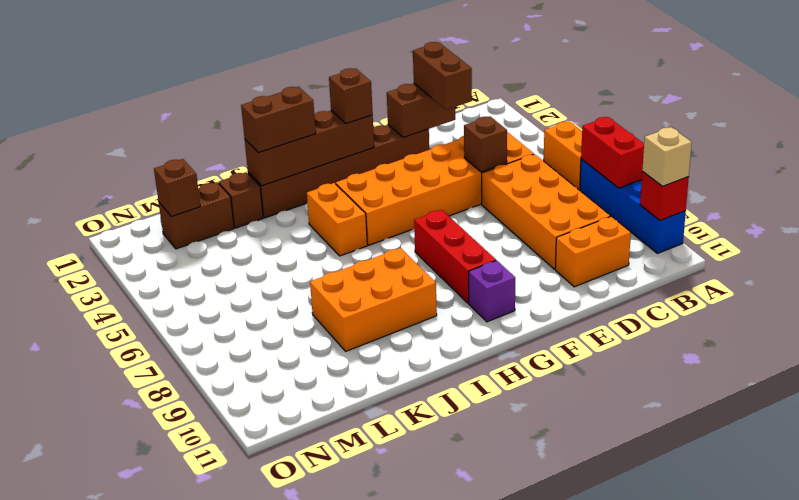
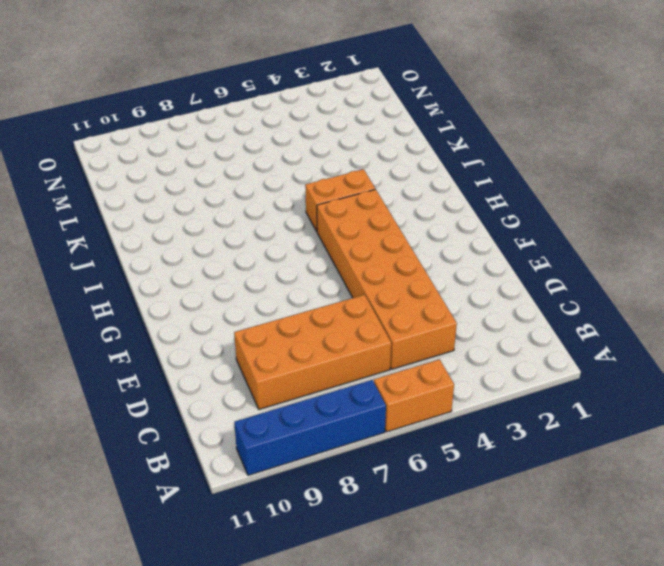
none -> orange brick C10:D10 level 1
none -> brown brick E2:J2 level 1
none -> red brick G7:G9 level 1

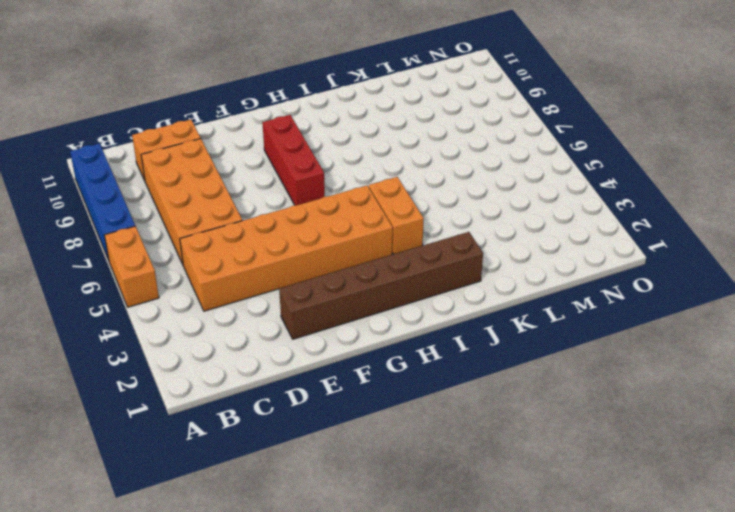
none -> purple brick G10 level 1
none -> orange brick I8:K9 level 1
none -> brown brick K2 level 1

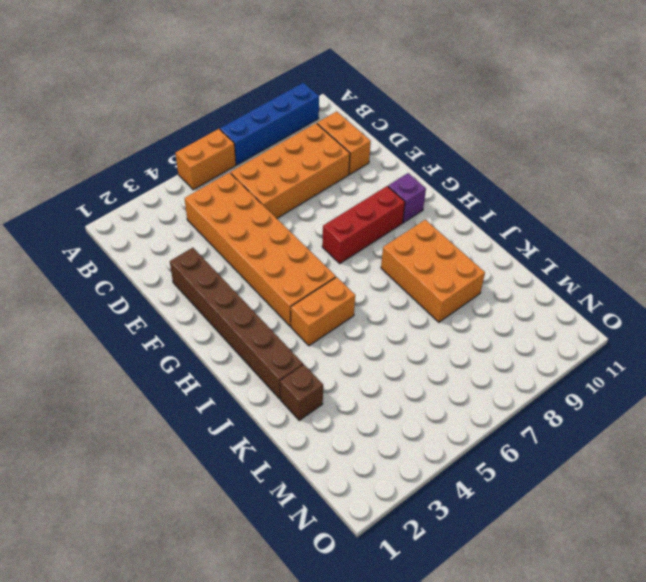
none -> brown brick L2:M2 level 1
none -> red brick A7:A8 level 2
none -> red brick A10 level 2

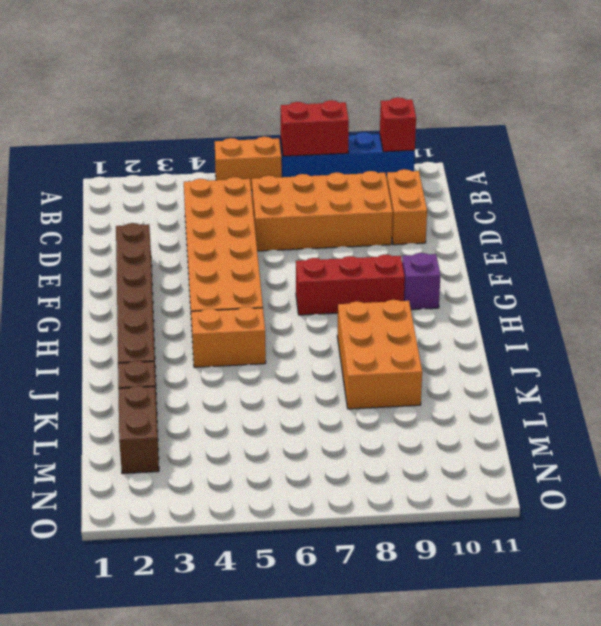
none -> brown brick D2:E2 level 2
none -> brown brick D5 level 2
none -> brown brick G2:J2 level 2

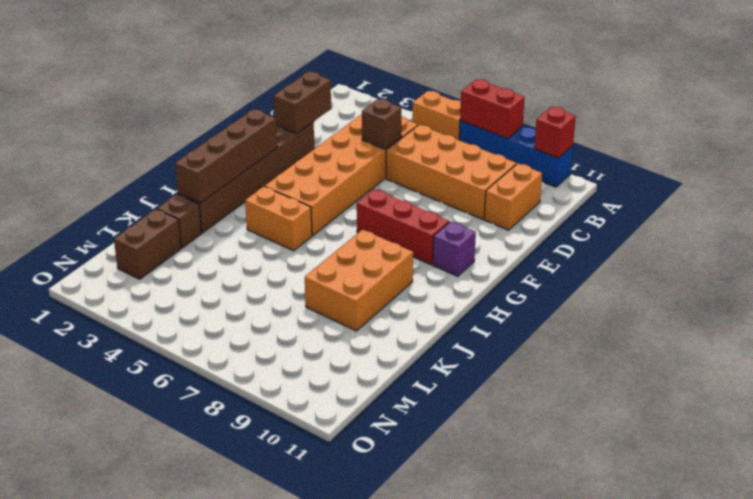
none -> brown brick M2 level 2
none -> tan brick A10 level 3
none -> brown brick D2:D3 level 3

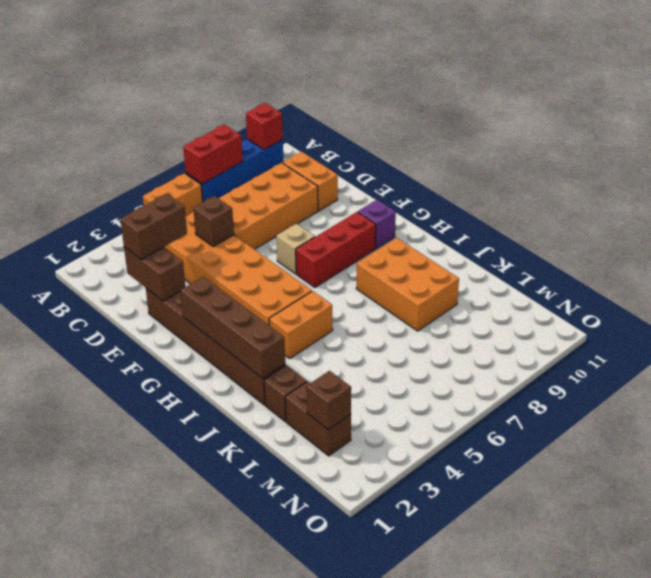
tan brick F7 level 1 -> tan brick A10 level 3
none -> brown brick G2 level 3
none -> brown brick I2:J2 level 3

